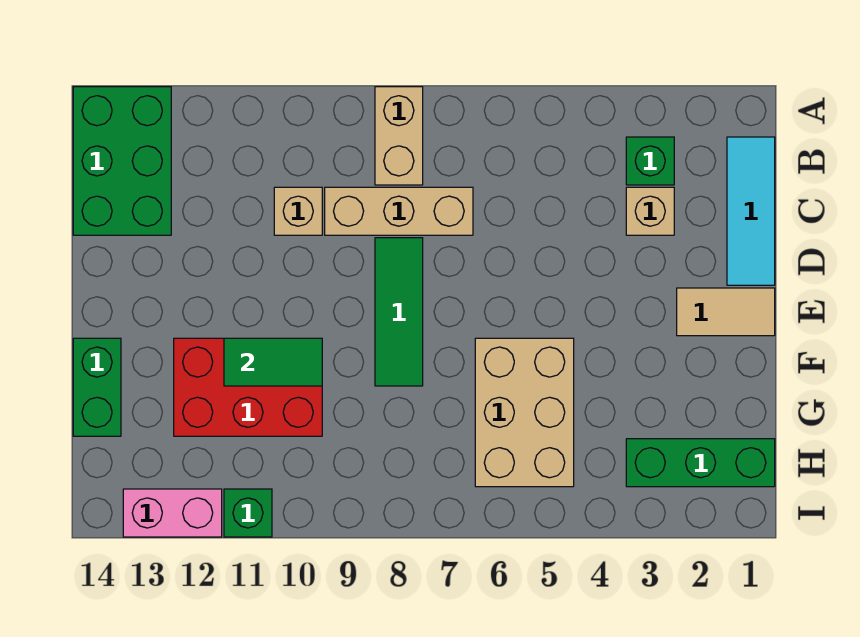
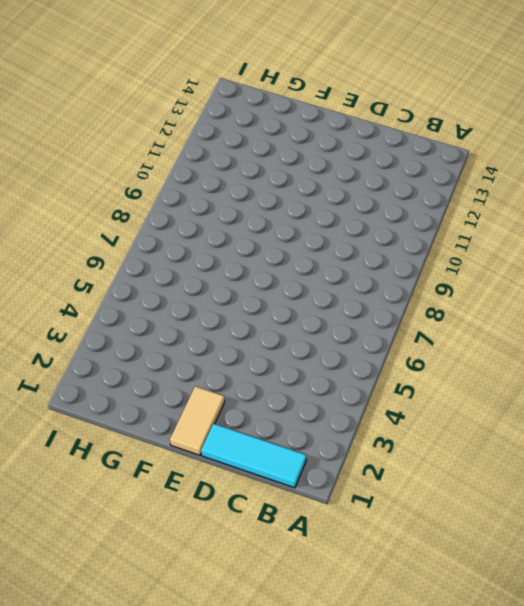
none -> tan brick A8:B8 level 1
none -> green brick A13:C14 level 1
none -> green brick B3 level 1

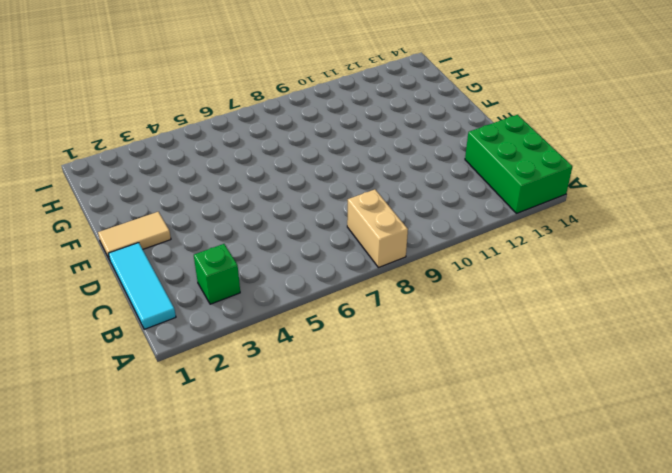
none -> tan brick C3 level 1
none -> tan brick C7:C9 level 1
none -> tan brick C10 level 1

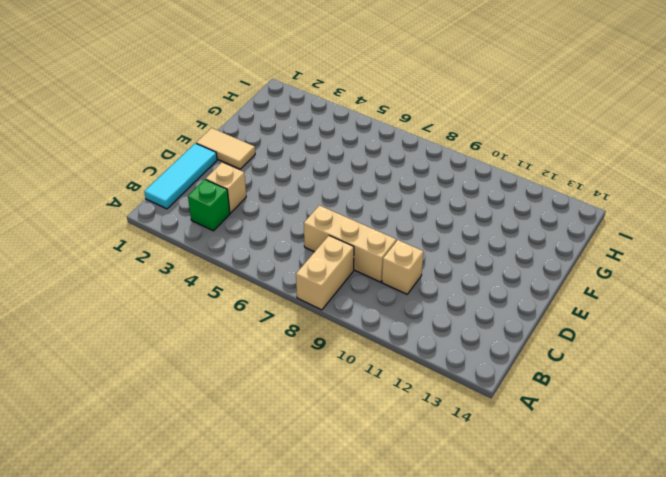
none -> green brick A13:C14 level 1
none -> green tile D8:F8 level 1
none -> tan brick F5:H6 level 1

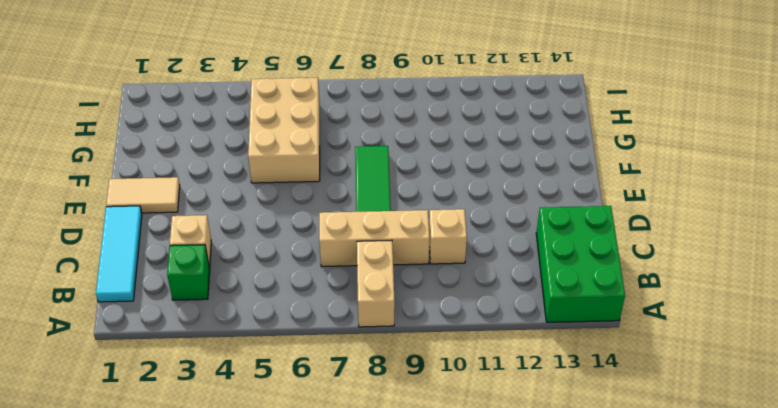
none -> red brick F10:G12 level 1
none -> green brick F14:G14 level 1
none -> green brick H1:H3 level 1

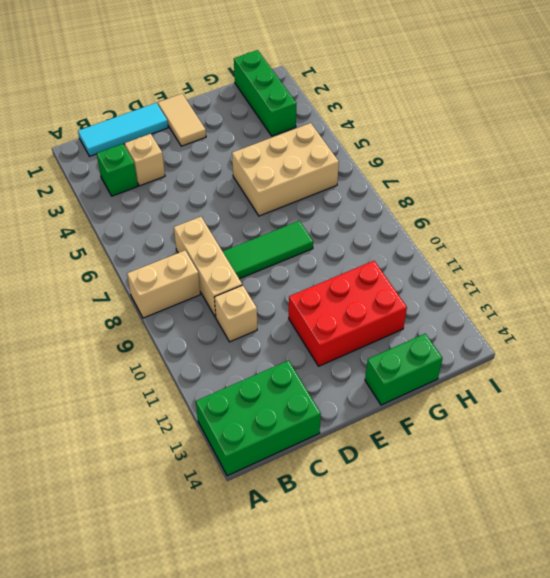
red brick E11:G12 level 1 -> red brick F10:G12 level 1
none -> green brick I11 level 1
none -> pink brick I12:I13 level 1
none -> green tile F10:F11 level 2

